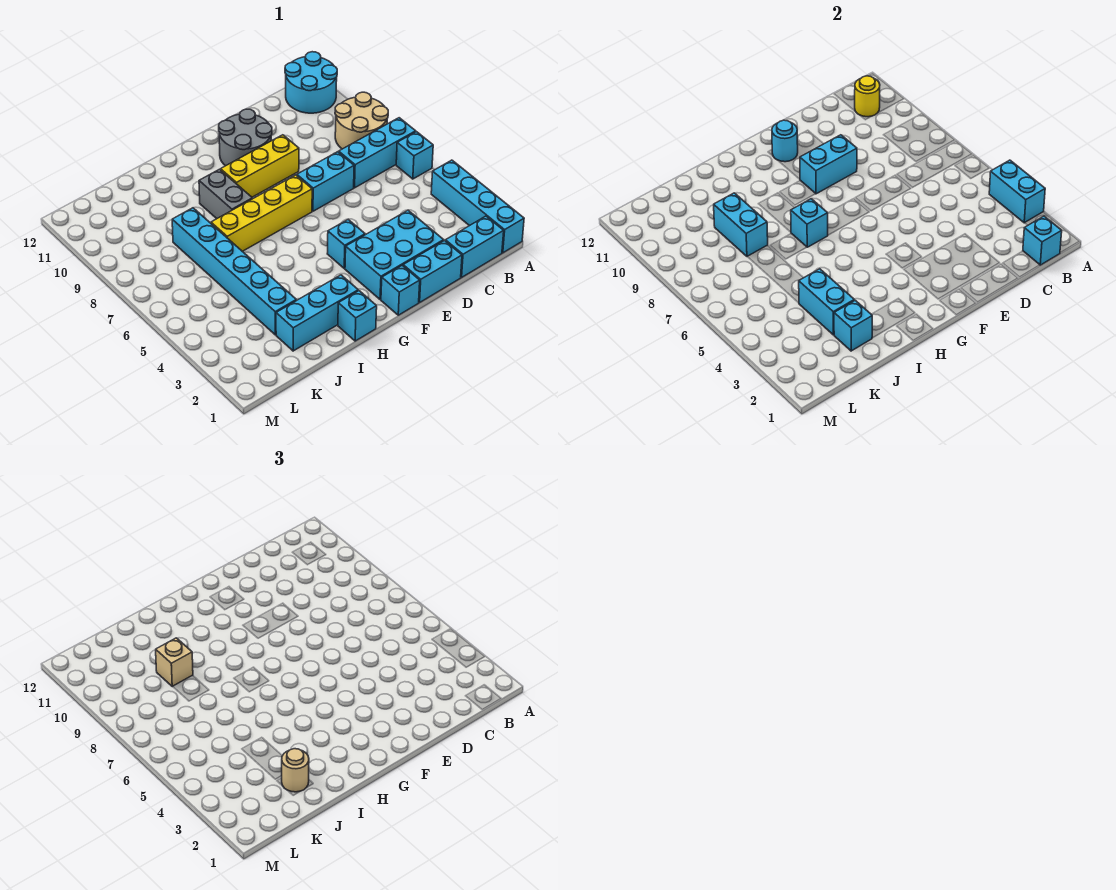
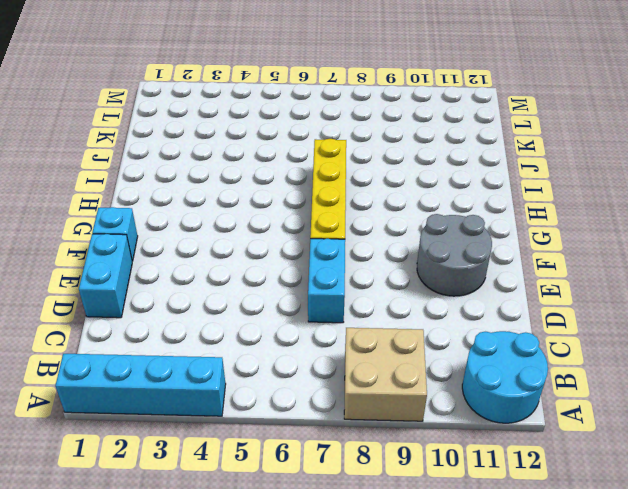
tan brick A8:B9 level 1 -> tan round brick A8:B9 level 1
none -> cyan brick A6 level 1
none -> cyan brick A7:C7 level 1
none -> cyan brick B1:C1 level 1

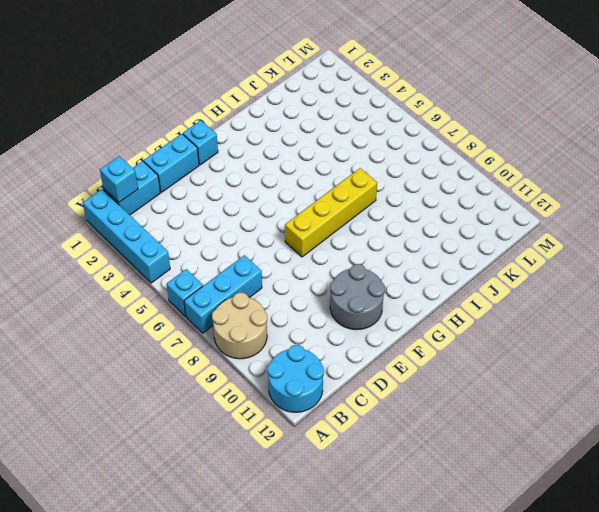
none -> cyan brick D2:F3 level 1
none -> cyan brick D7:E7 level 1
none -> yellow brick E9:G9 level 1

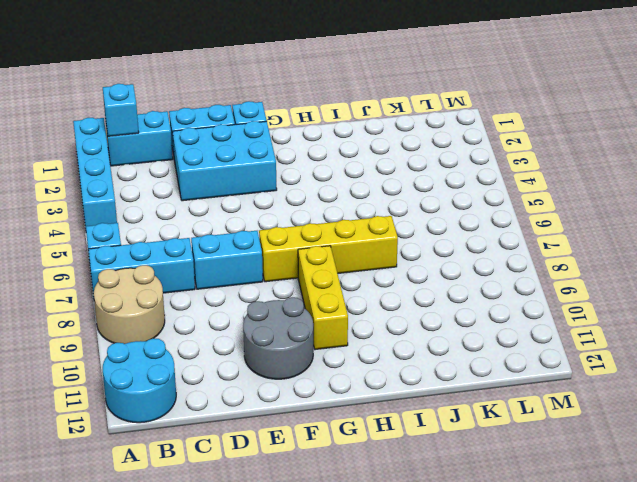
yellow brick G8:G10 level 1 -> yellow brick E9:G9 level 1
none -> cyan brick F4 level 1
none -> cyan brick H1 level 1
none -> cyan brick H2:J2 level 1

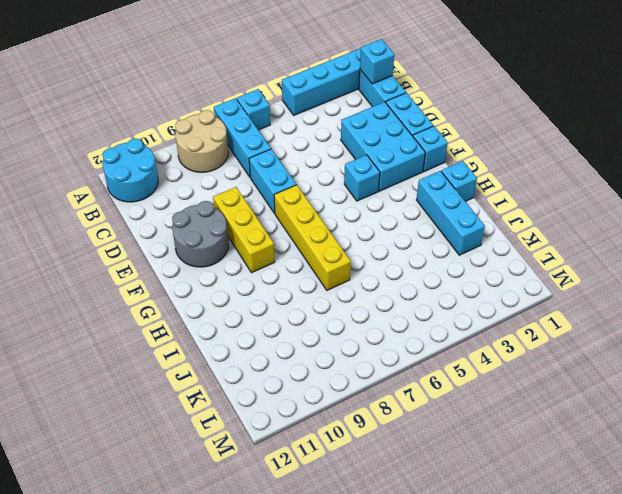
none -> grey brick H8:H9 level 1
none -> cyan brick J3:J8 level 1
none -> cyan brick A3:A4 level 2

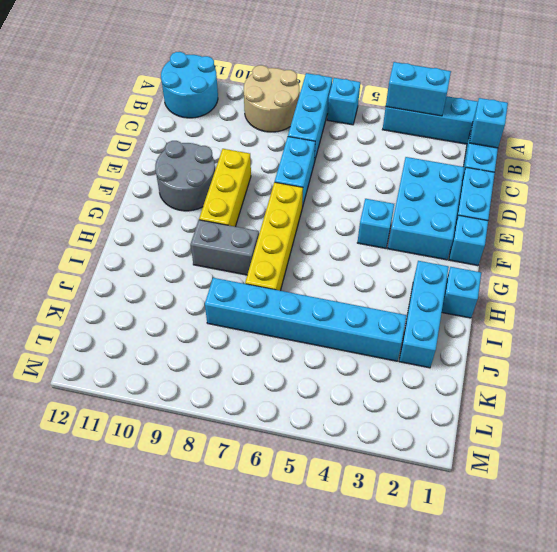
none -> yellow round brick B11 level 2
none -> cyan brick E9:F9 level 2
none -> cyan round brick F11 level 2

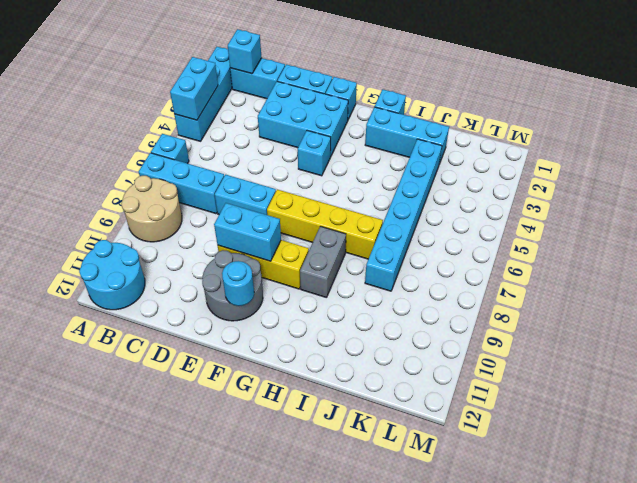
none -> yellow round brick B11 level 2
none -> cyan brick H7 level 2
none -> cyan brick J2 level 2

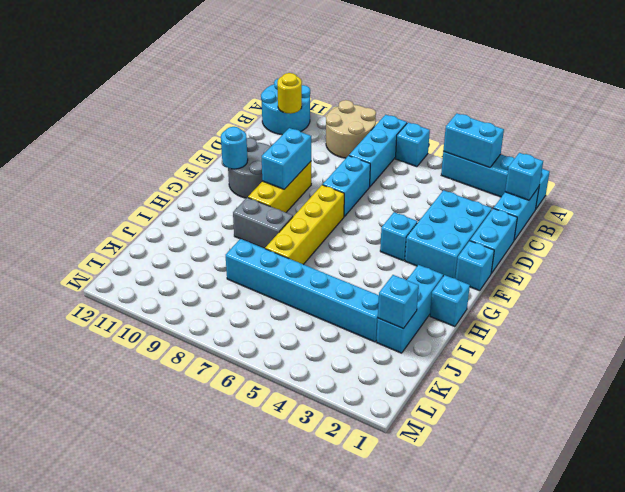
none -> cyan brick H7 level 2
none -> cyan brick J3:J4 level 2
none -> cyan brick J8:J9 level 2

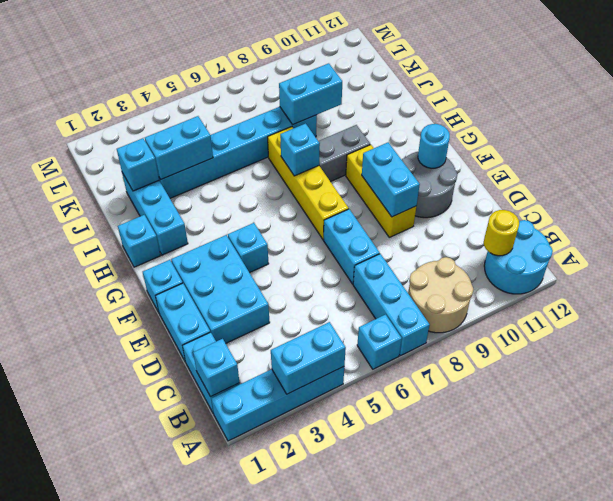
none -> tan round brick J2 level 3
none -> tan brick J9 level 3

